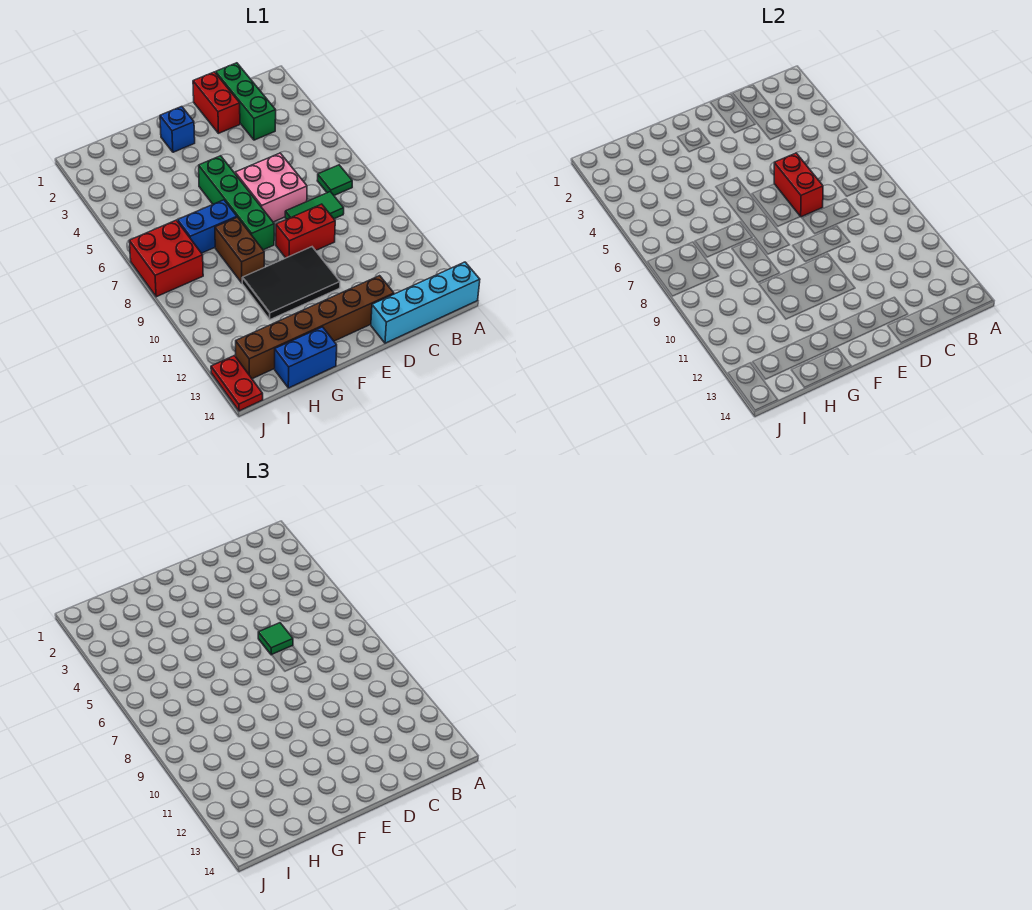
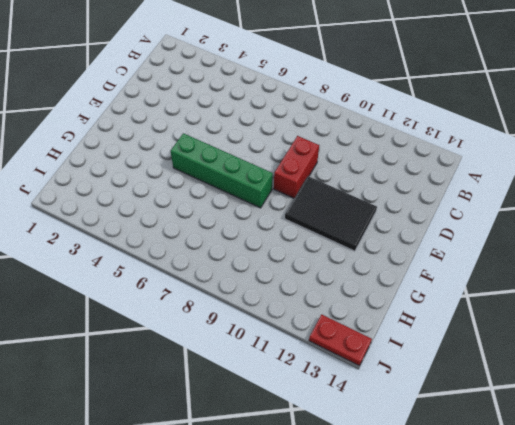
black tile E10:F12 level 1 -> black tile E10:G11 level 1
none -> cyan brick A14:D14 level 1
none -> green tile B7 level 1
none -> green brick C1:C3 level 1

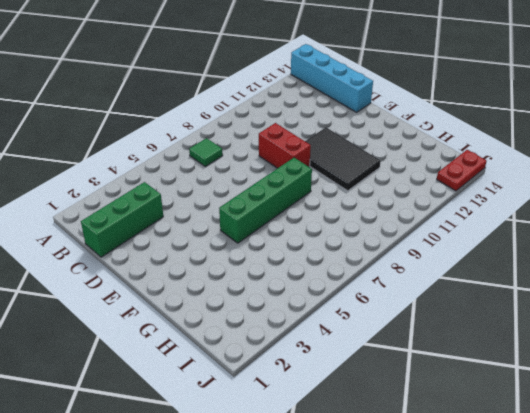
none -> green tile C8:D8 level 1
none -> red brick D1:D2 level 1
none -> pink brick D6:E7 level 1

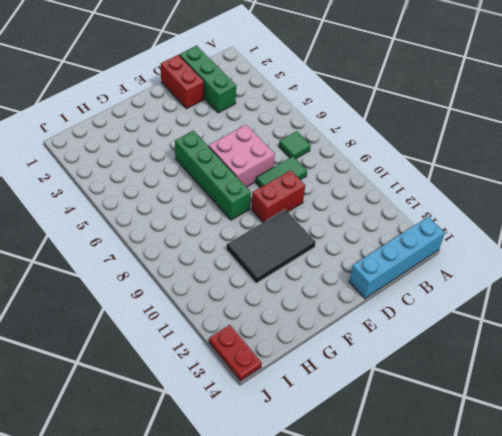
none -> brown brick D13:I13 level 1
none -> blue brick F2 level 1
none -> blue brick G7:H7 level 1

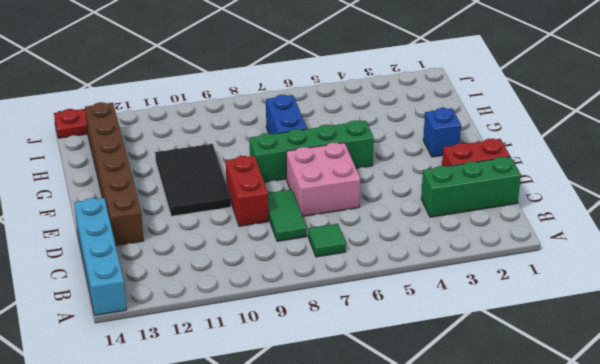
none -> brown brick G8:G9 level 1
none -> blue brick G14:H14 level 1
none -> red brick I7:J8 level 1

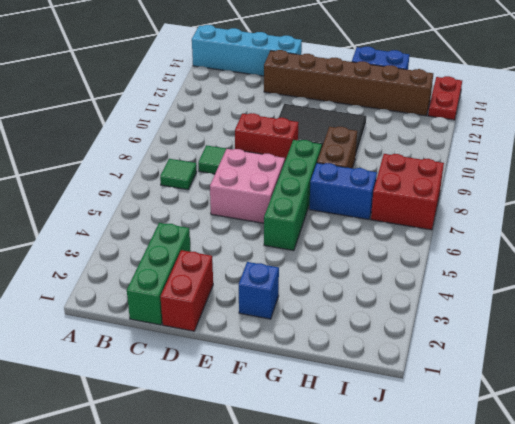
none -> red brick D6:D7 level 2
none -> green tile D6 level 3

